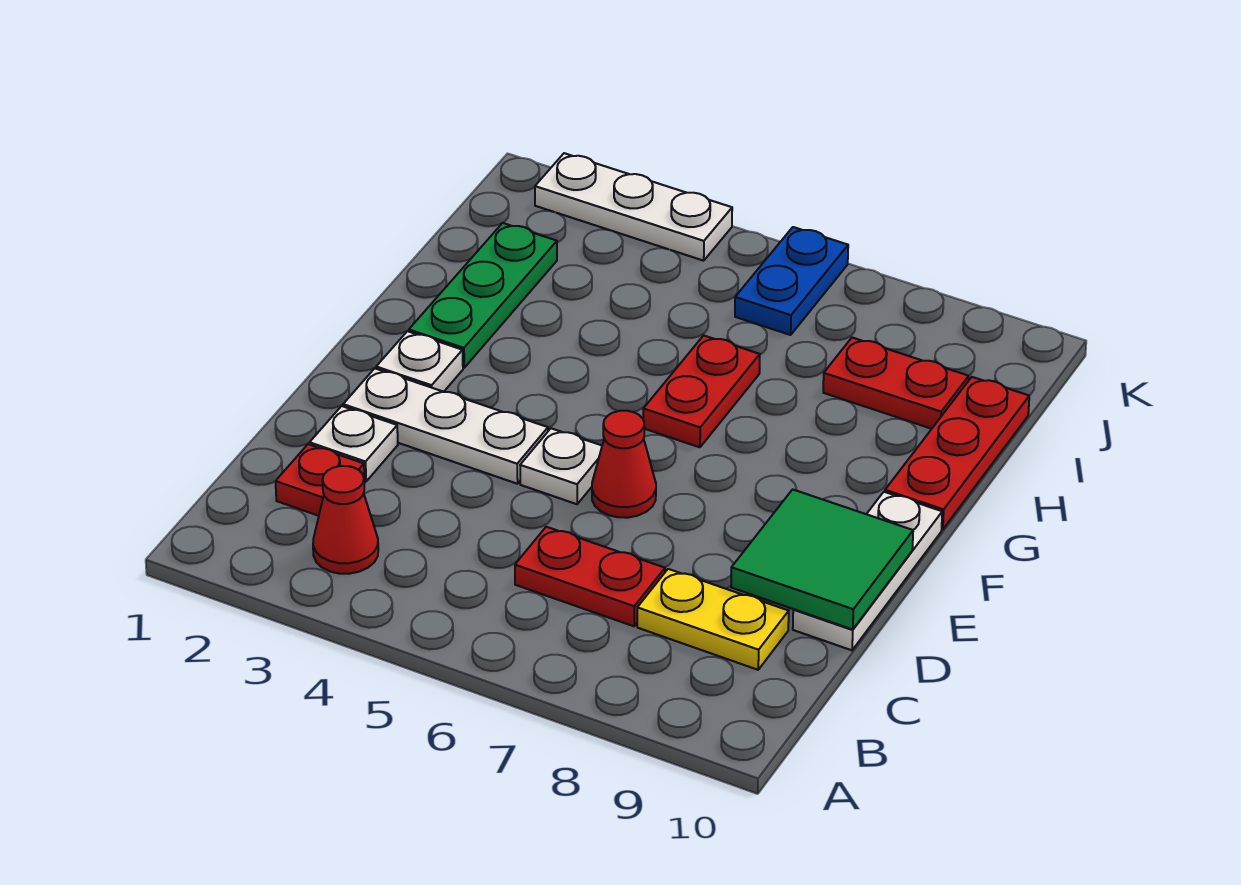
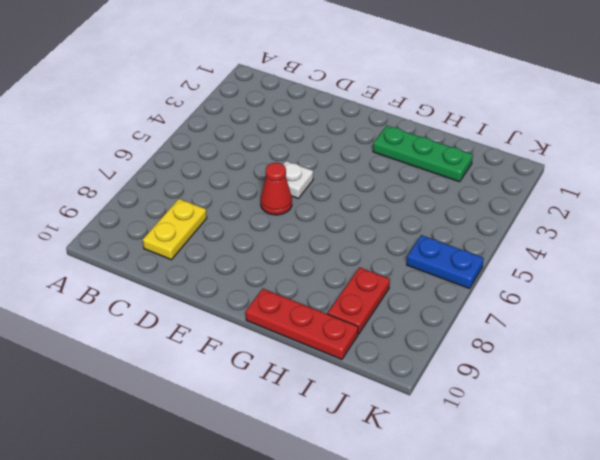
none -> red cone B3 level 1
none -> red plate C2 level 1
none -> red plate C6:C7 level 1

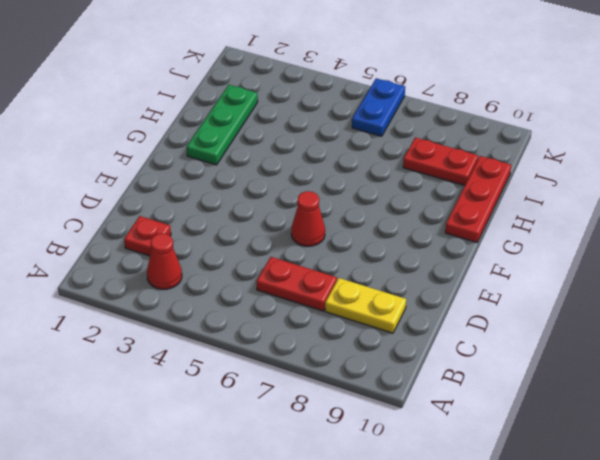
none -> white plate D2 level 1
none -> white plate D10:F10 level 1
none -> white plate E2:E4 level 1

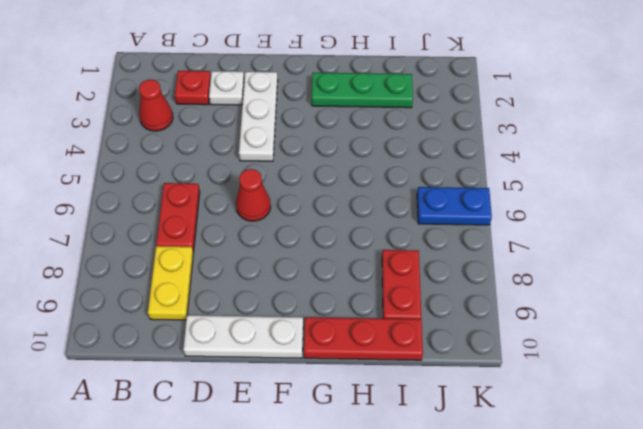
none -> white plate E5 level 1
none -> white plate F2 level 1
none -> red plate G6:H6 level 1

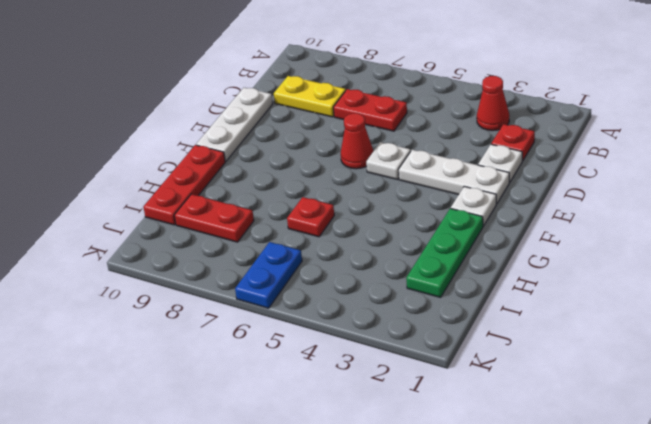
red plate H6 level 1 -> red plate G6:H6 level 1
none -> white plate K2:K4 level 1
none -> green tile D9:E10 level 2

